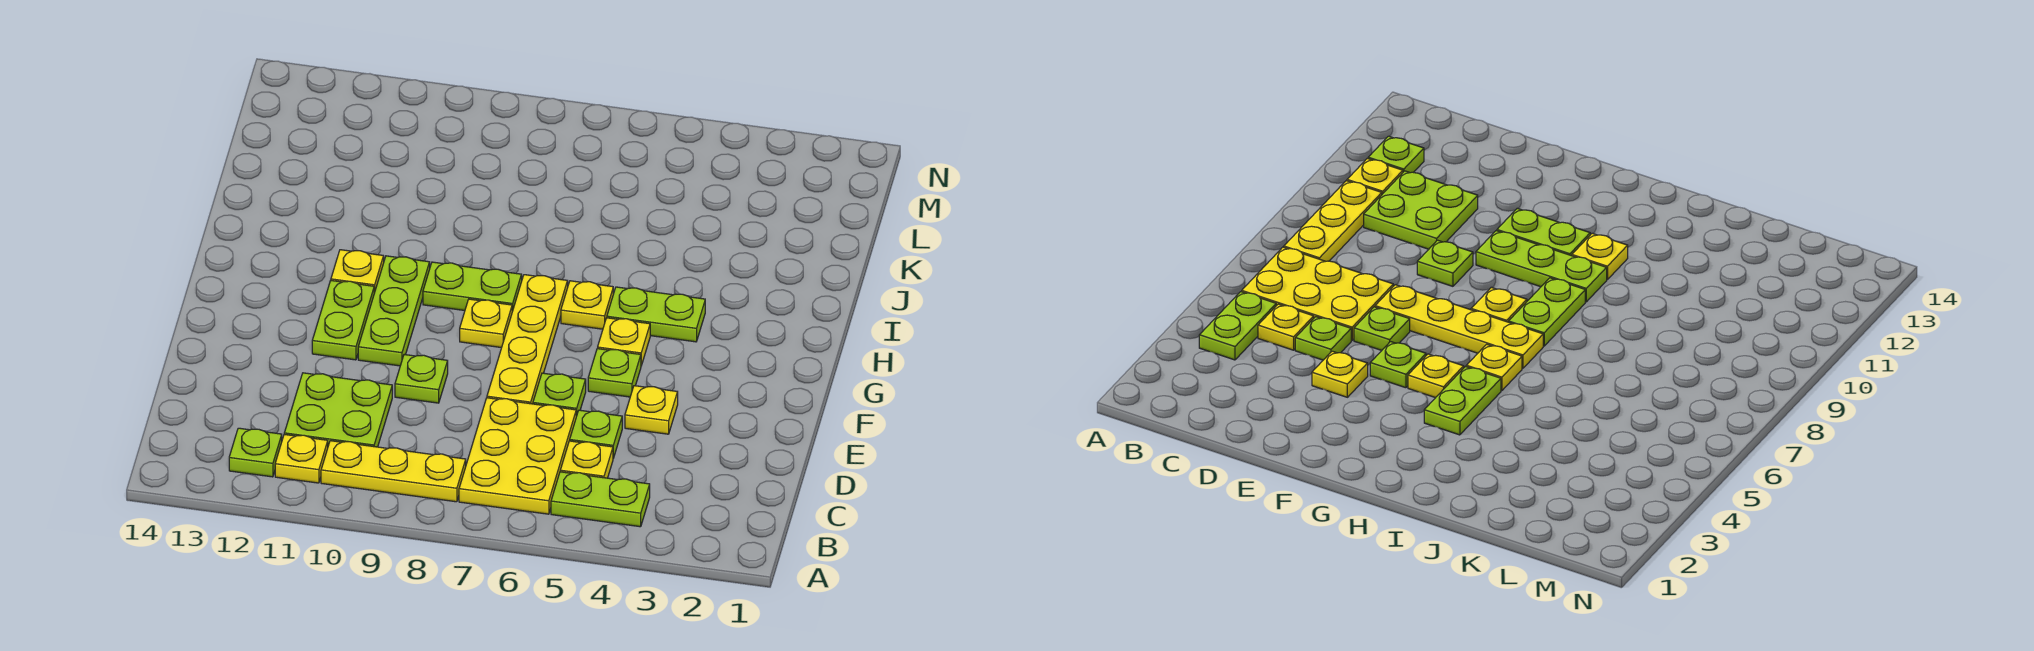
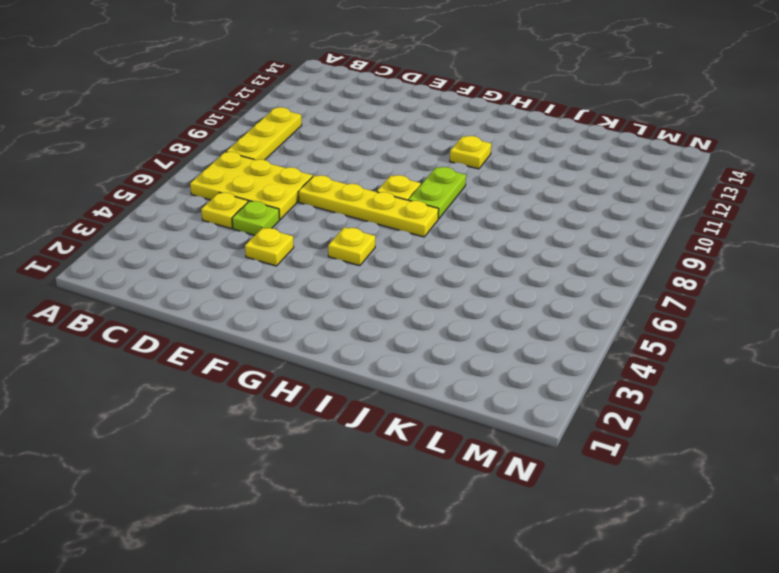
none -> lime plate B4:B5 level 1
none -> yellow plate B11 level 1
none -> lime plate B12 level 1

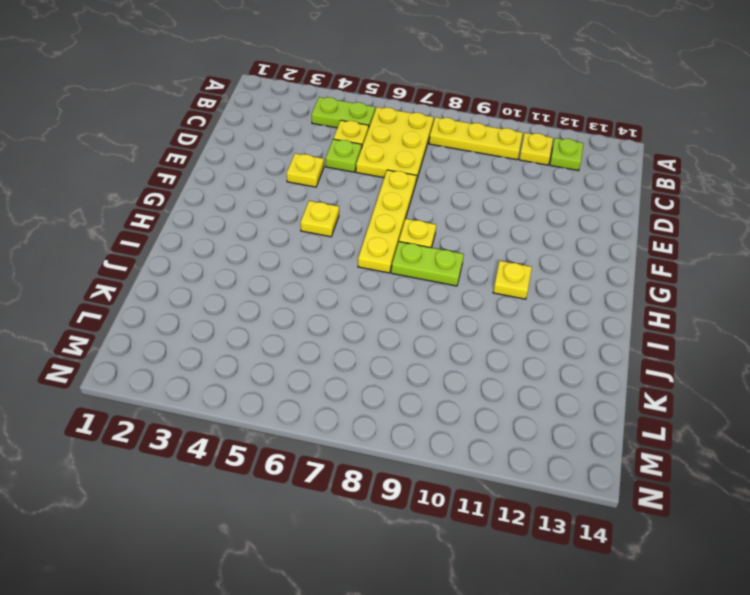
none -> lime plate C10:D11 level 1
none -> lime plate E6 level 1
none -> lime plate E9 level 1

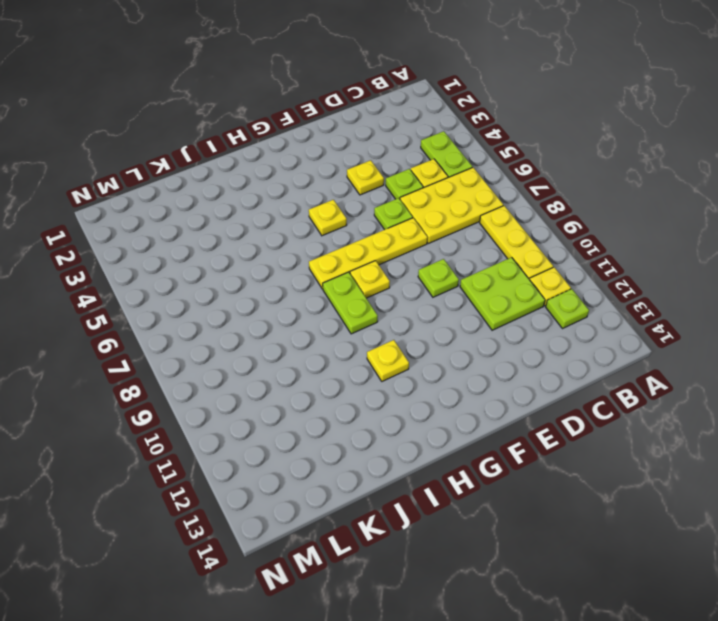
none -> lime plate F5 level 1
none -> lime plate F10:H10 level 1
none -> lime plate F11:G11 level 1

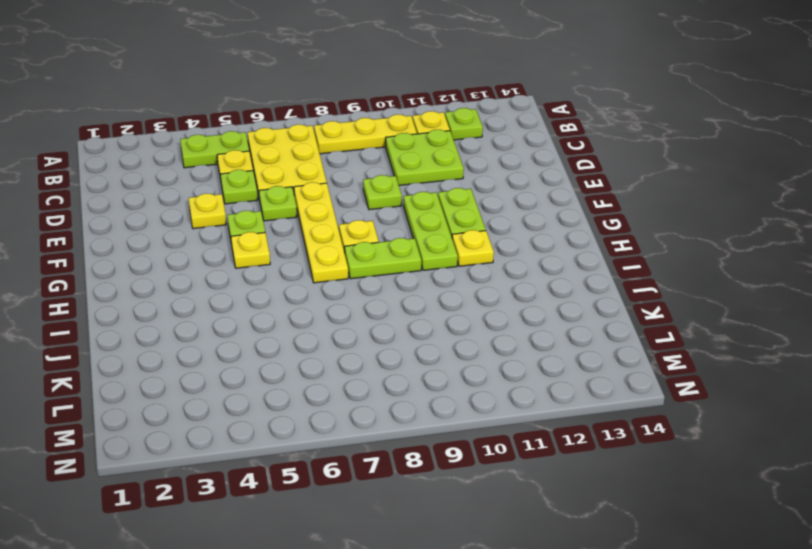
none -> lime plate H4:H5 level 1
none -> yellow plate H6 level 1

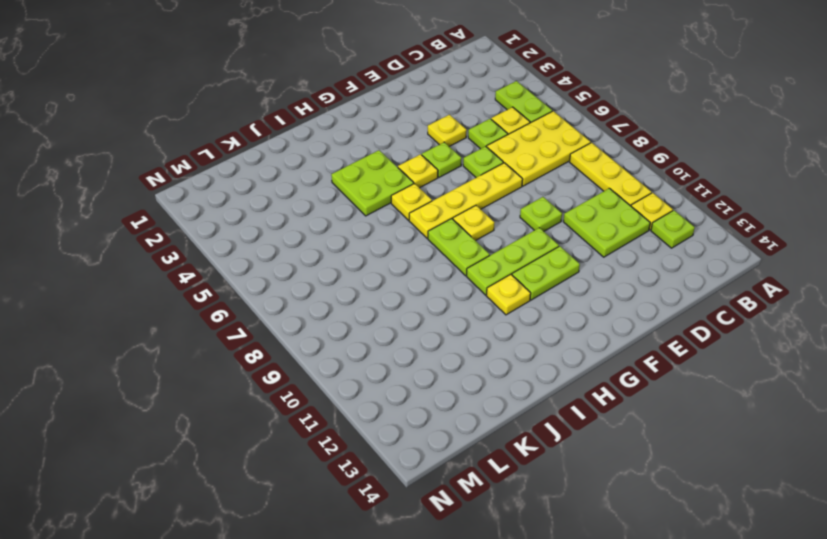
lime plate H4:I5 level 1 -> lime plate H4:H5 level 1

